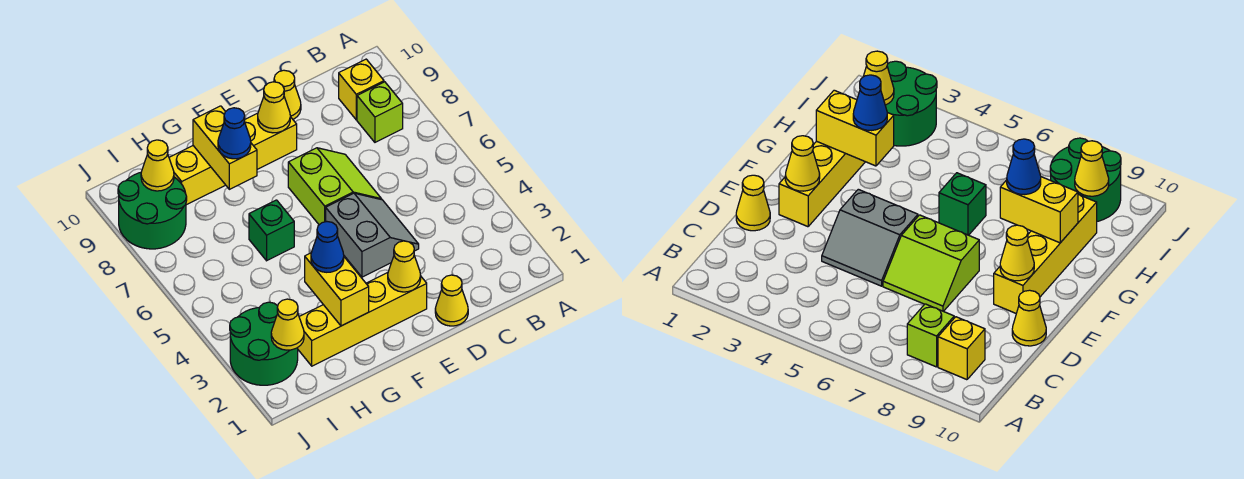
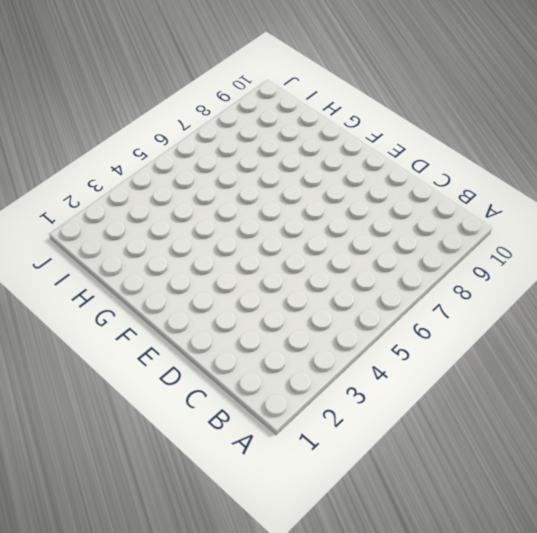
none -> lime brick B8 level 1
none -> yellow brick B9 level 1
none -> yellow cone D1 level 1

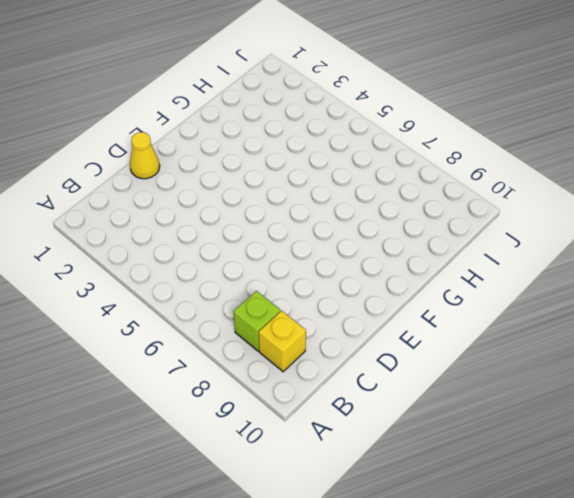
none -> grey slope D4:E5 level 1 top E
none -> lime slope D6:E7 level 1 top E
none -> yellow cone D10 level 1

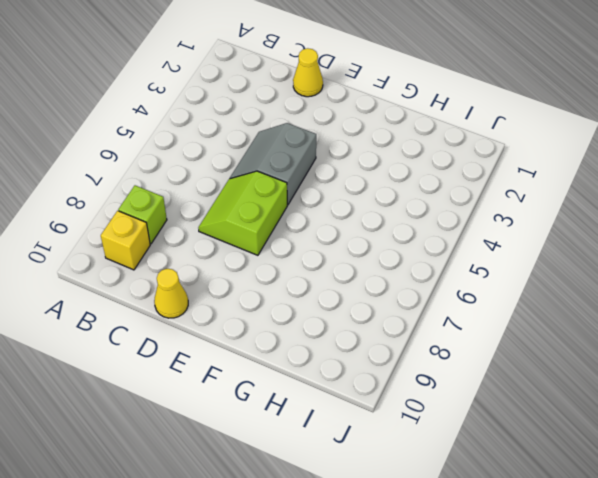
none -> yellow brick E2:H2 level 1
none -> yellow brick E9:H9 level 1
none -> green brick G6 level 1

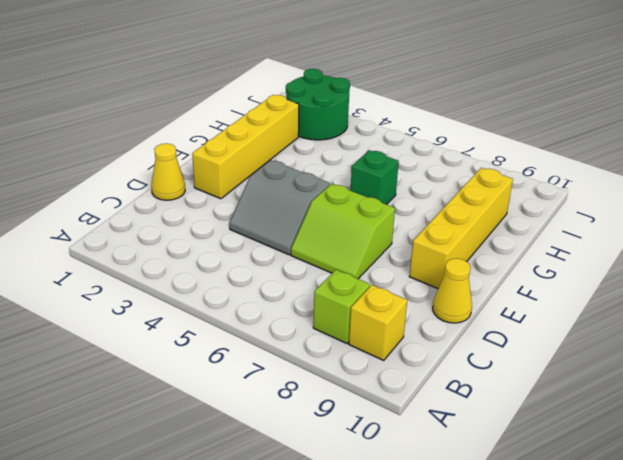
none -> green round brick I8:J9 level 1
none -> yellow cone E2 level 2
none -> yellow cone E9 level 2

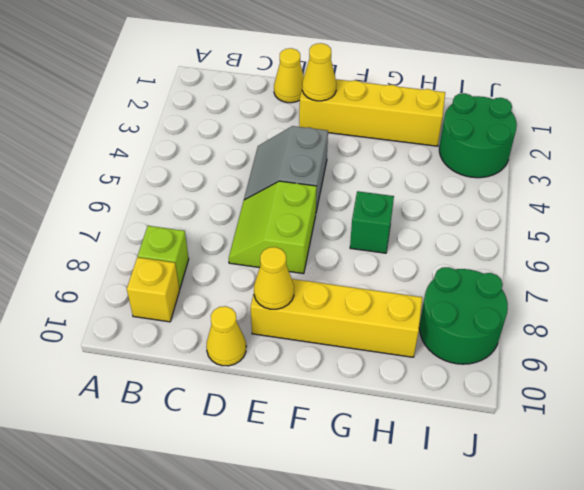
none -> yellow brick G2:G3 level 2
none -> yellow brick G8:G9 level 2
none -> yellow cone I2 level 2

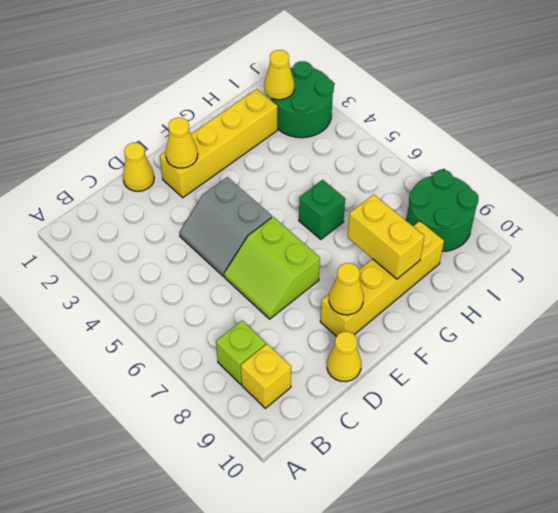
none -> yellow brick G2:G3 level 2
none -> yellow cone I9 level 2
none -> blue cone G3 level 3

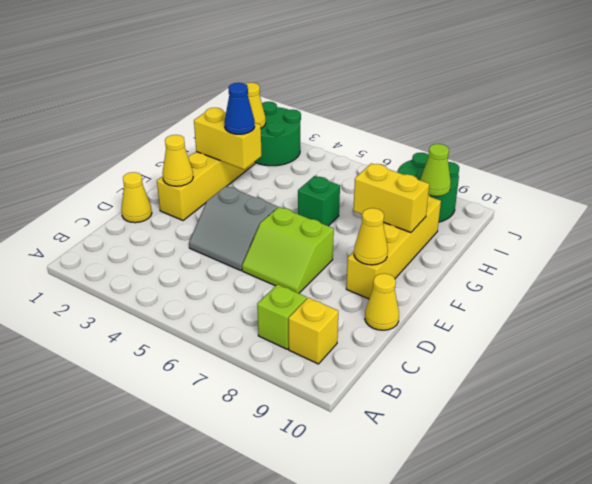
lime cone I9 level 2 -> yellow cone I9 level 2
none -> blue cone G8 level 3

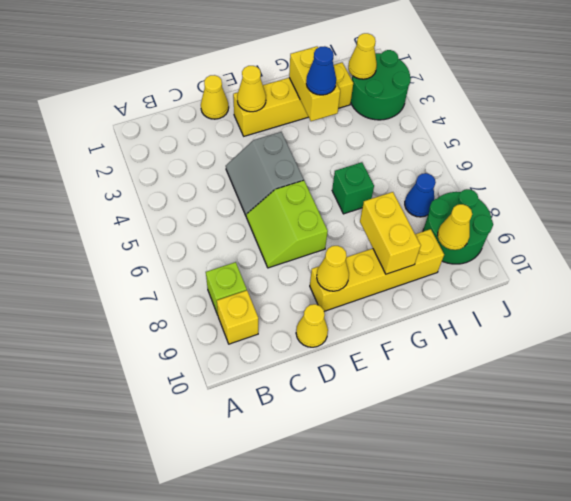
blue cone I7 level 1 -> blue cone G8 level 3

